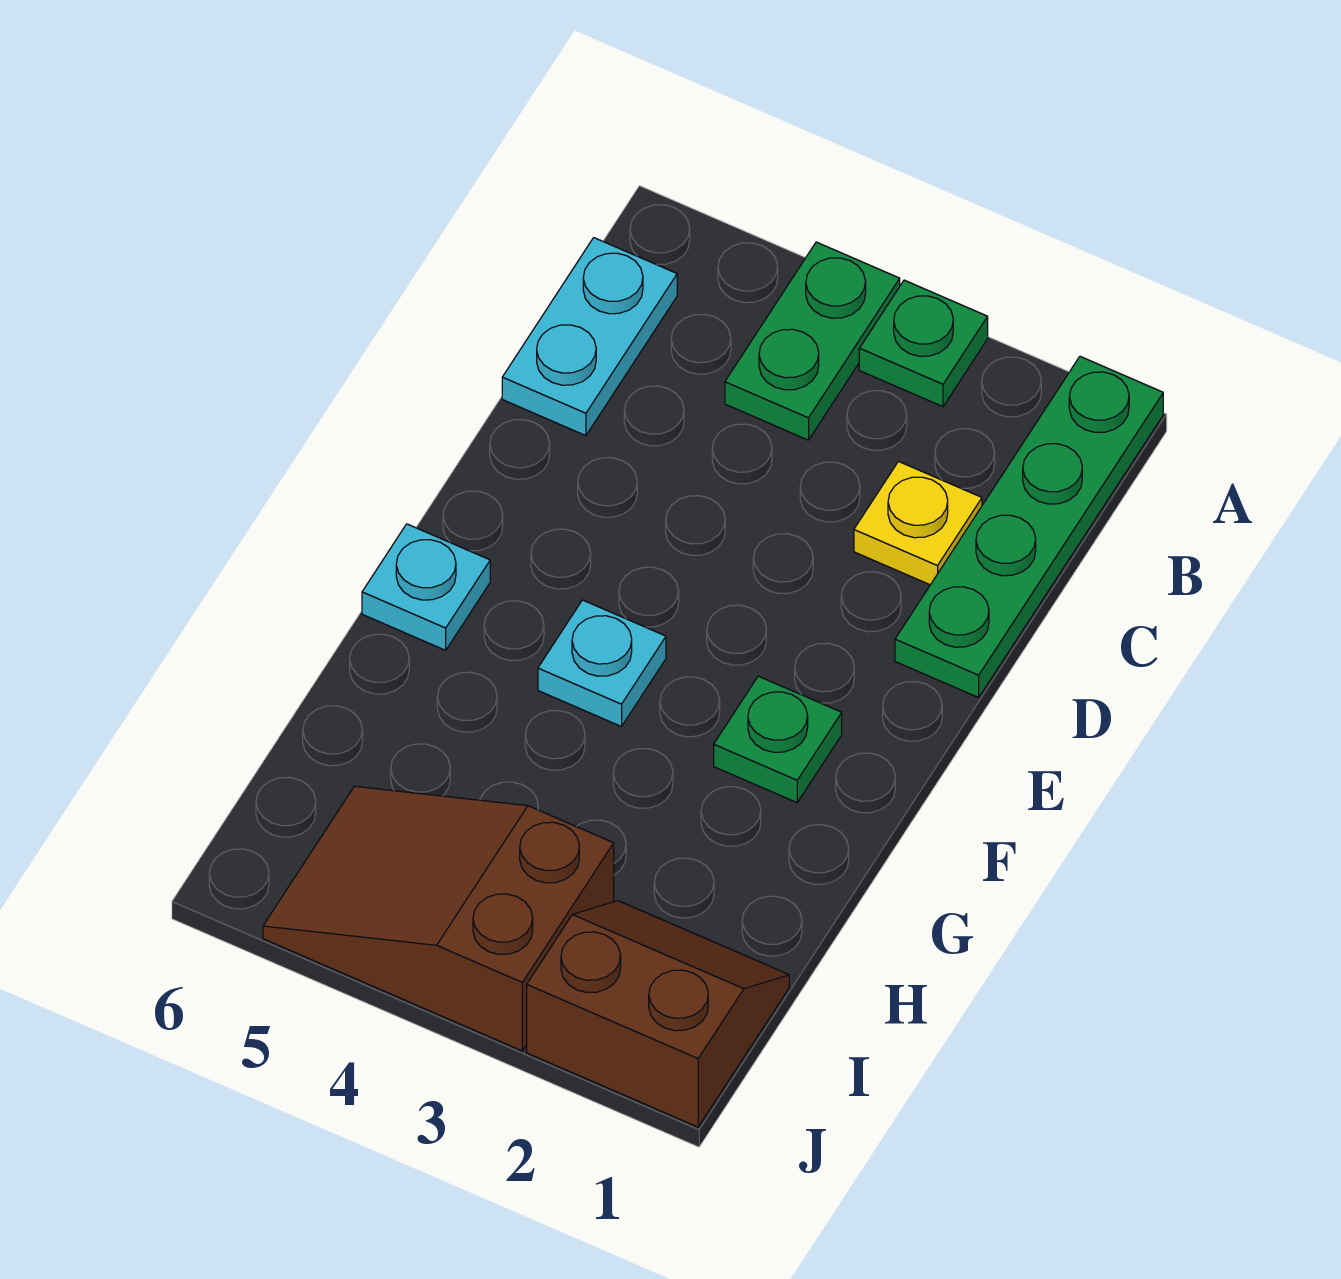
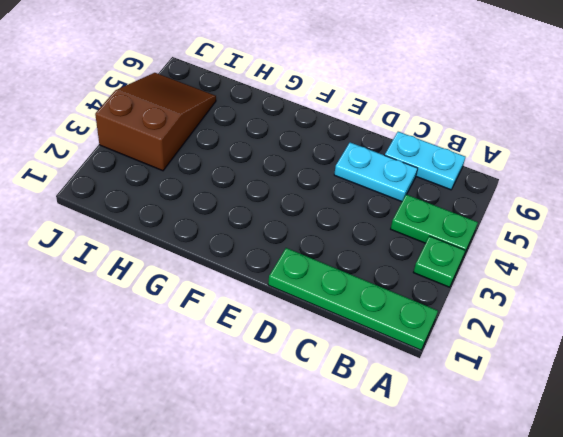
cyan plate C5:D5 level 1 -> none
none -> yellow plate C2 level 1
none -> green plate F2 level 1

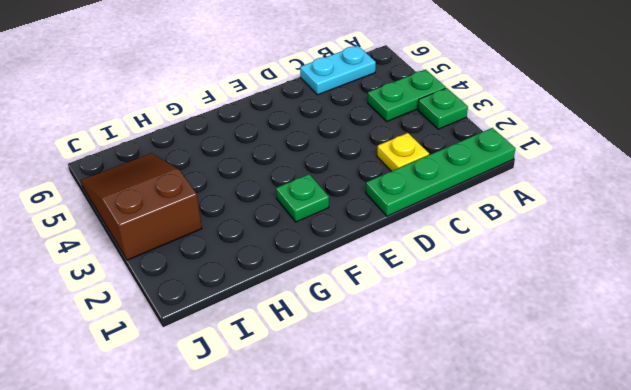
none -> cyan plate F4 level 1
none -> cyan plate F6 level 1

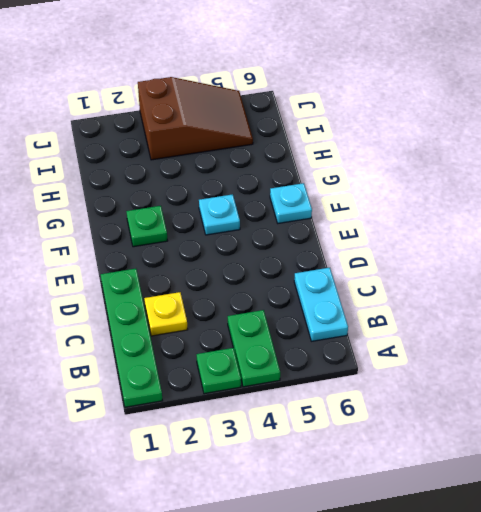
none -> brown slope I1:J2 level 1 top J

